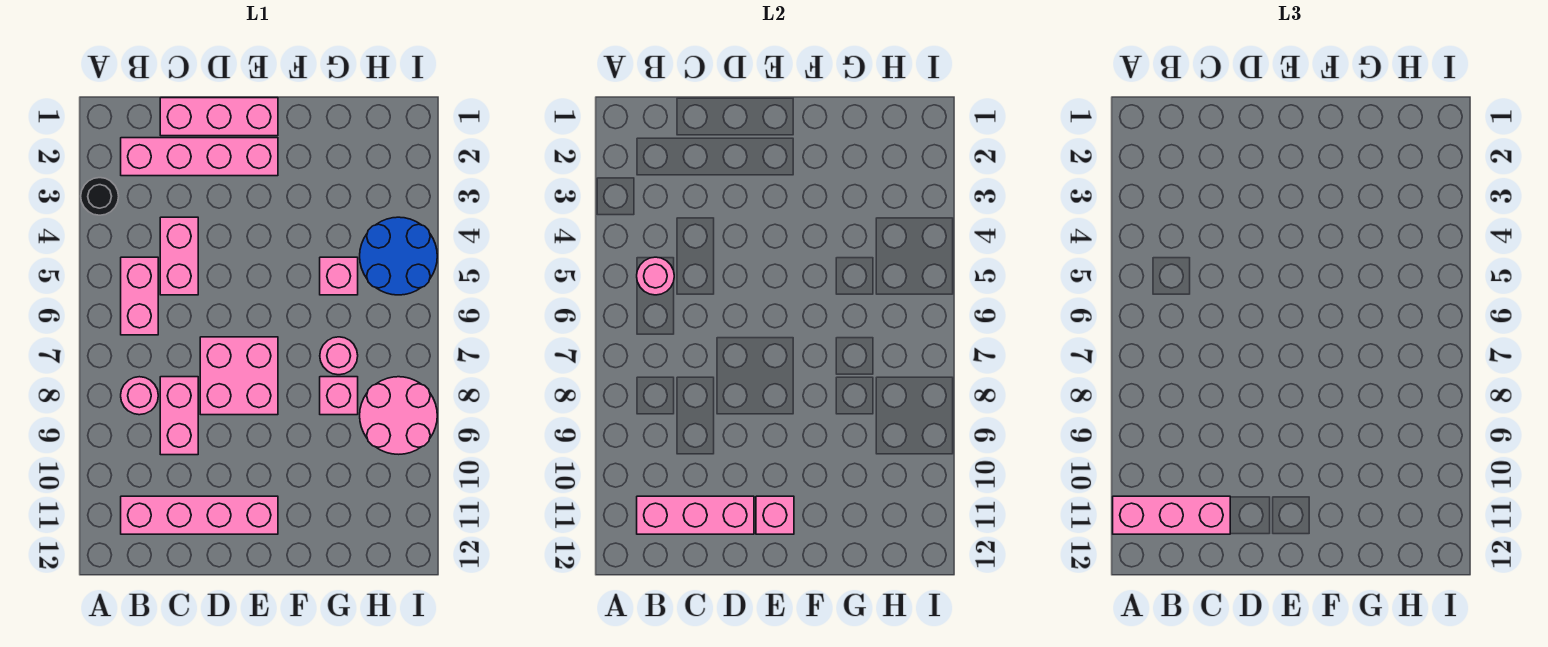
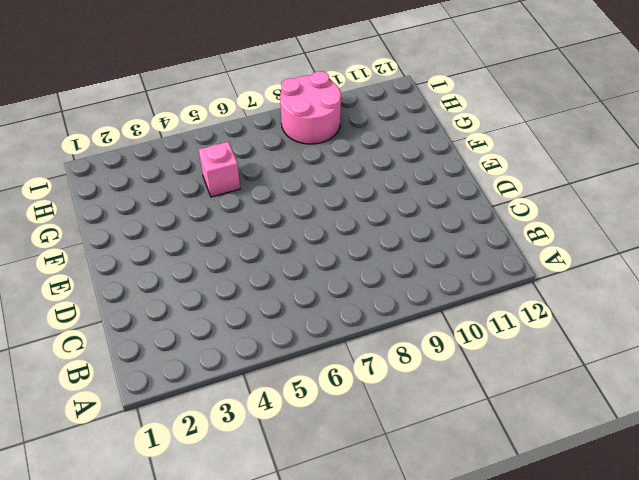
none -> black round brick A3 level 1
none -> pink brick B2:E2 level 1
none -> pink brick B5:B6 level 1

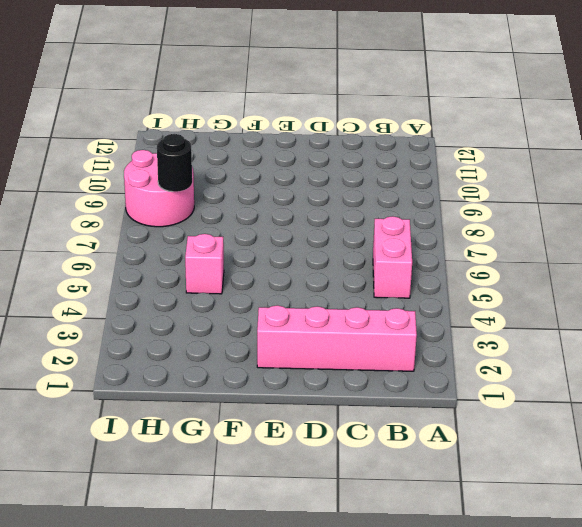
black round brick H8 level 2 -> black round brick A3 level 1
none -> pink round brick B8 level 1
none -> pink brick B11:E11 level 1
none -> pink brick C1:E1 level 1

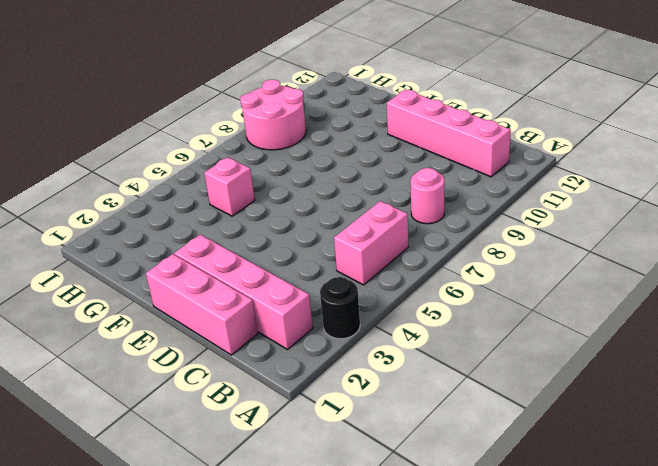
none -> pink brick C4:C5 level 1
none -> pink brick C8:C9 level 1
none -> pink brick D7:E8 level 1

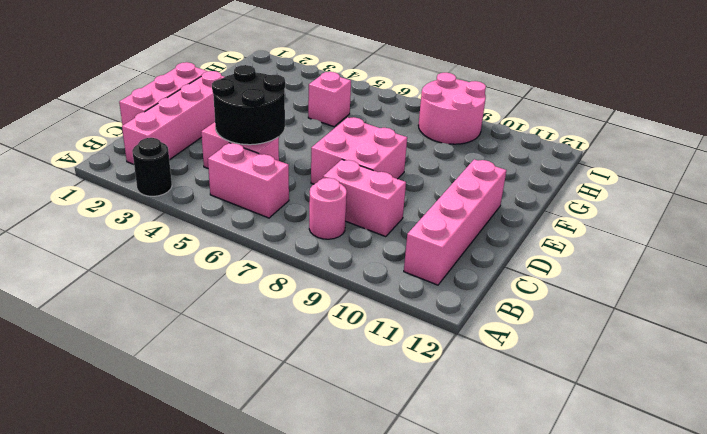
black round brick C4:D5 level 2 -> none
none -> pink round brick G7 level 1
none -> pink brick G8 level 1
none -> blue round brick H4:I5 level 1

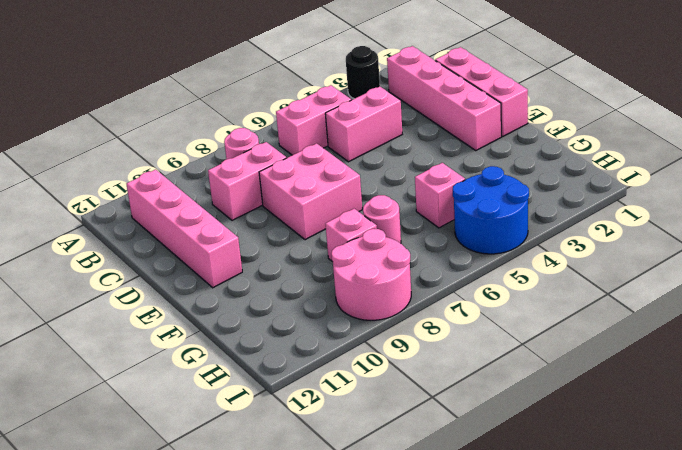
none -> pink round brick B5 level 2
none -> pink brick B11:D11 level 2
none -> pink brick E11 level 2

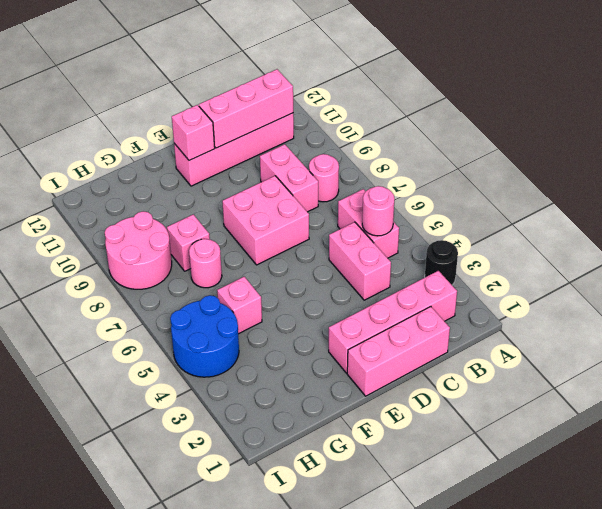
none -> pink brick A11:C11 level 3

